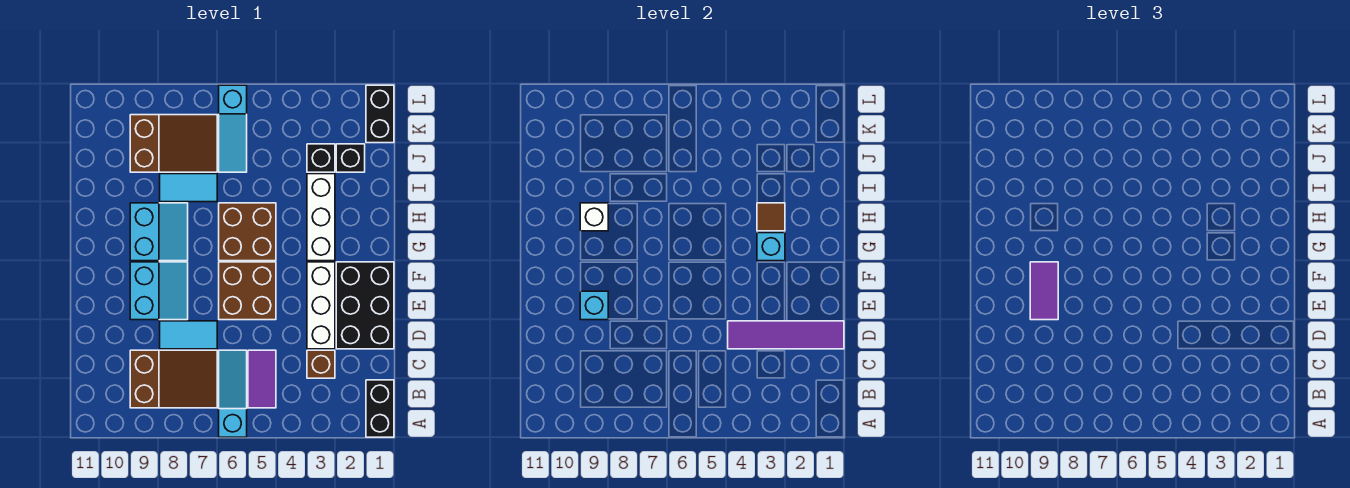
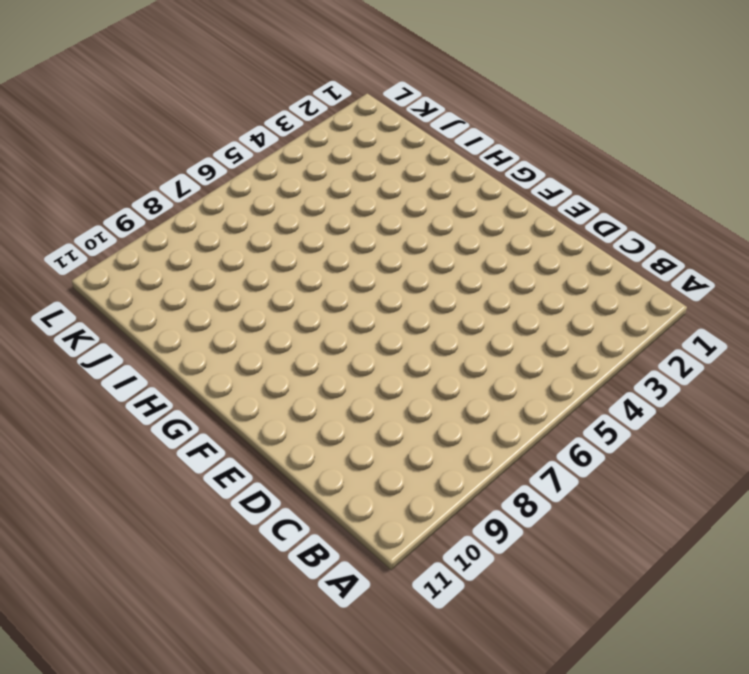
none -> black brick A1:B1 level 1
none -> cyan slope A6:C6 level 1 top A
none -> purple tile B5:C5 level 1

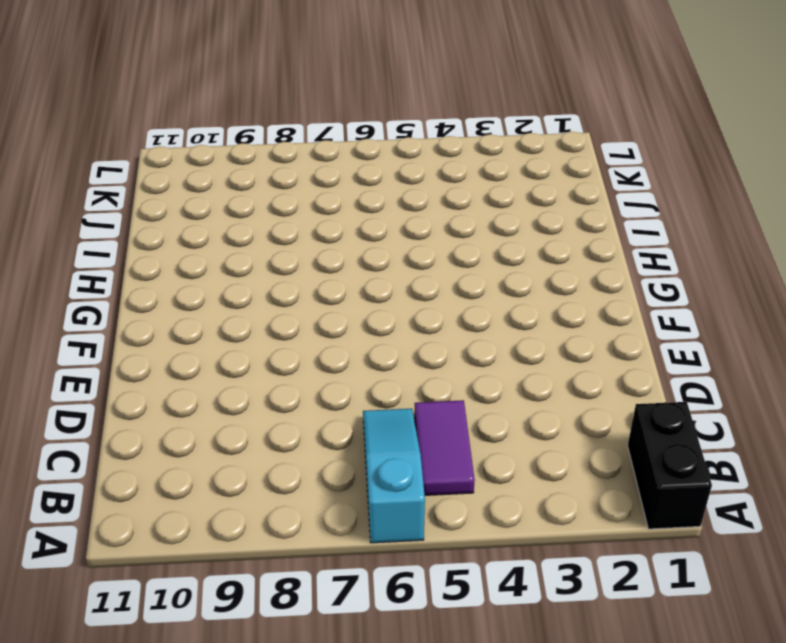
none -> brown slope B7:C9 level 1 top 9
none -> brown brick C3 level 1
none -> black brick D1:F2 level 1

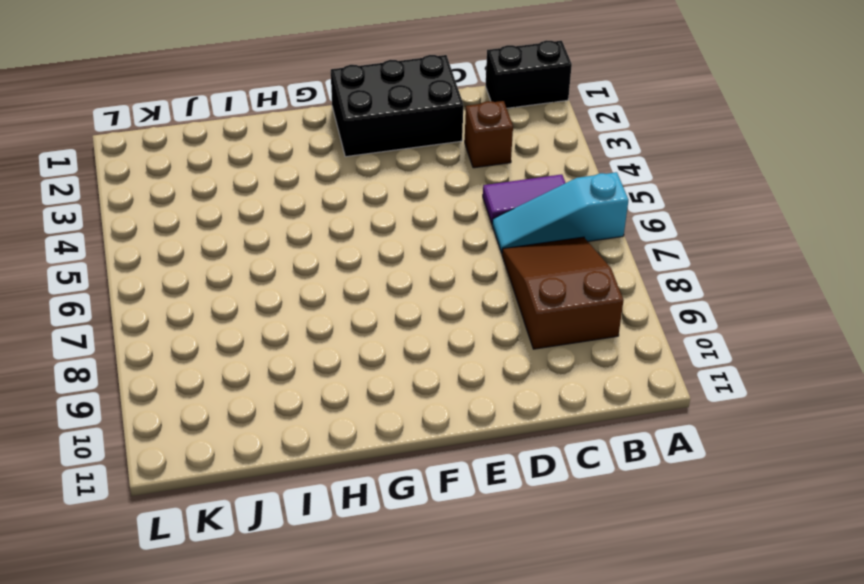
none -> white brick D3:F3 level 1
none -> cyan tile D7:D8 level 1
none -> brown brick E5:F6 level 1

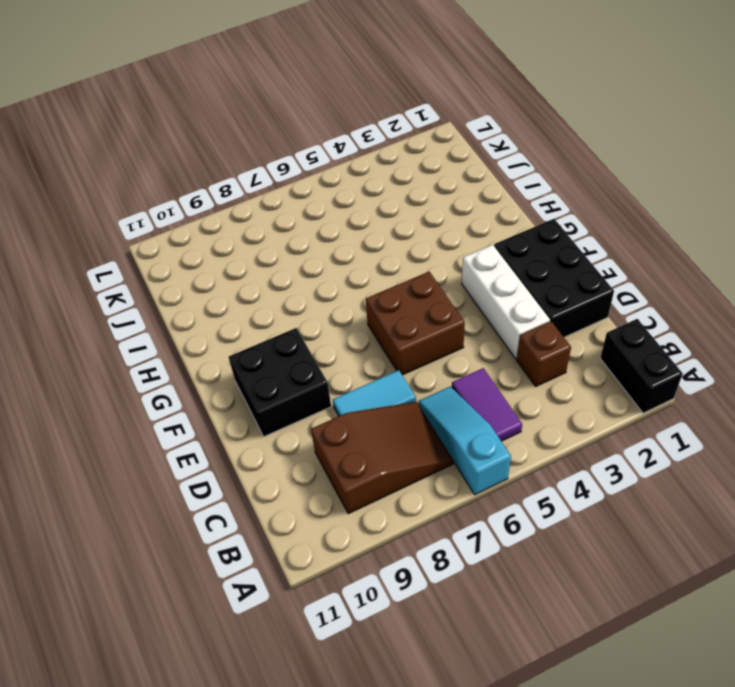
black brick E9:F10 level 1 -> cyan slope E8:F9 level 1 top 9
none -> white brick G3:I3 level 1
none -> brown brick G5:H6 level 1
none -> cyan slope G8:H9 level 1 top 9

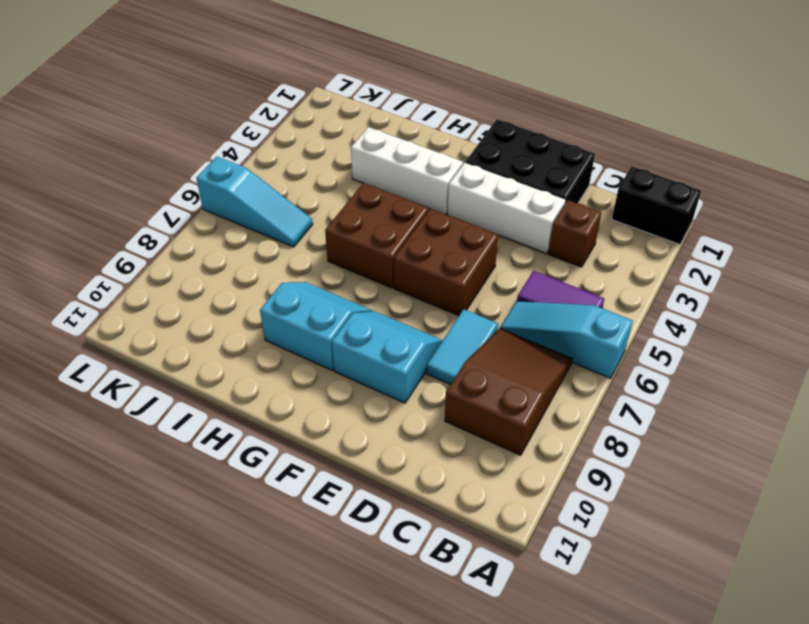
none -> cyan tile I7:I8 level 1
none -> black brick J2 level 1
none -> black brick J3 level 1

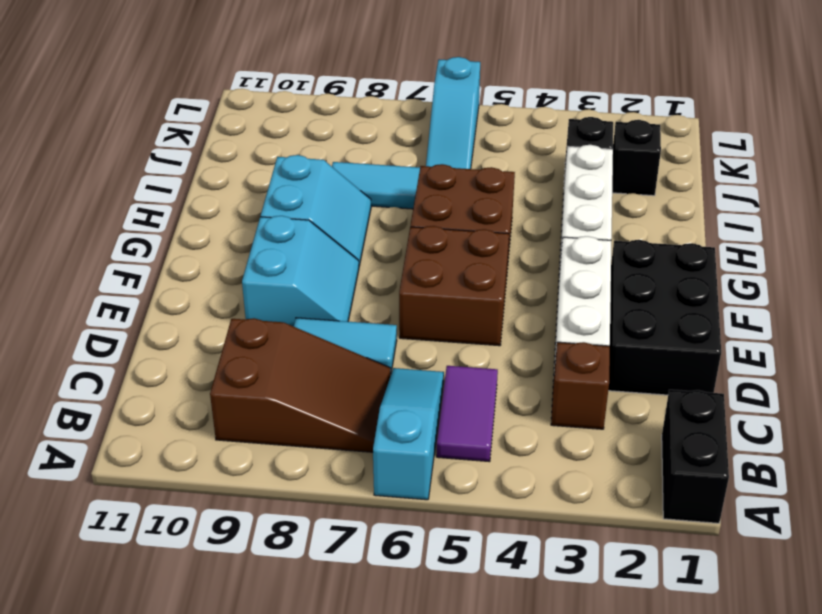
none -> brown slope J7:K9 level 1 top 9
none -> black brick K1:L1 level 1
none -> purple tile D1:D4 level 2

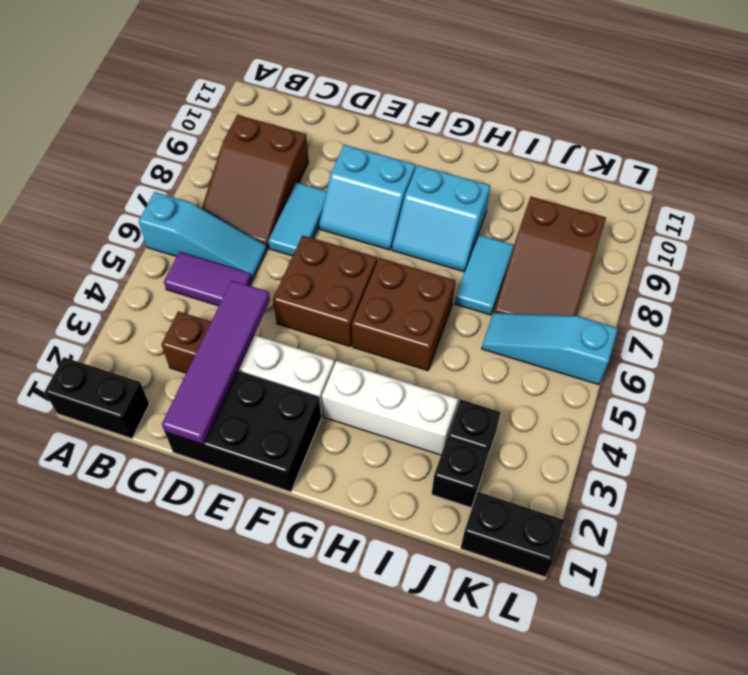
none -> cyan brick E9 level 2
none -> cyan brick G3 level 2
none -> brown tile H3 level 2

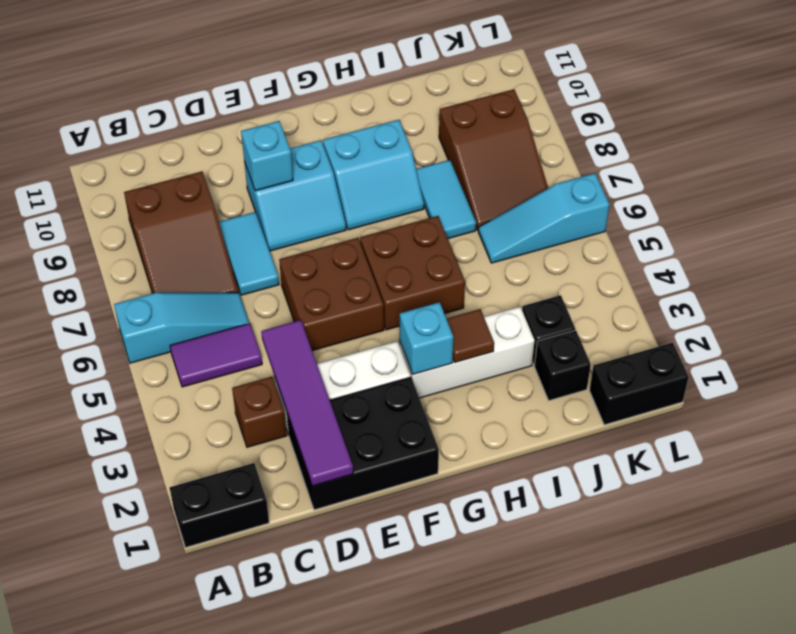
none -> white brick H9 level 2
none -> purple tile E9:F9 level 3

